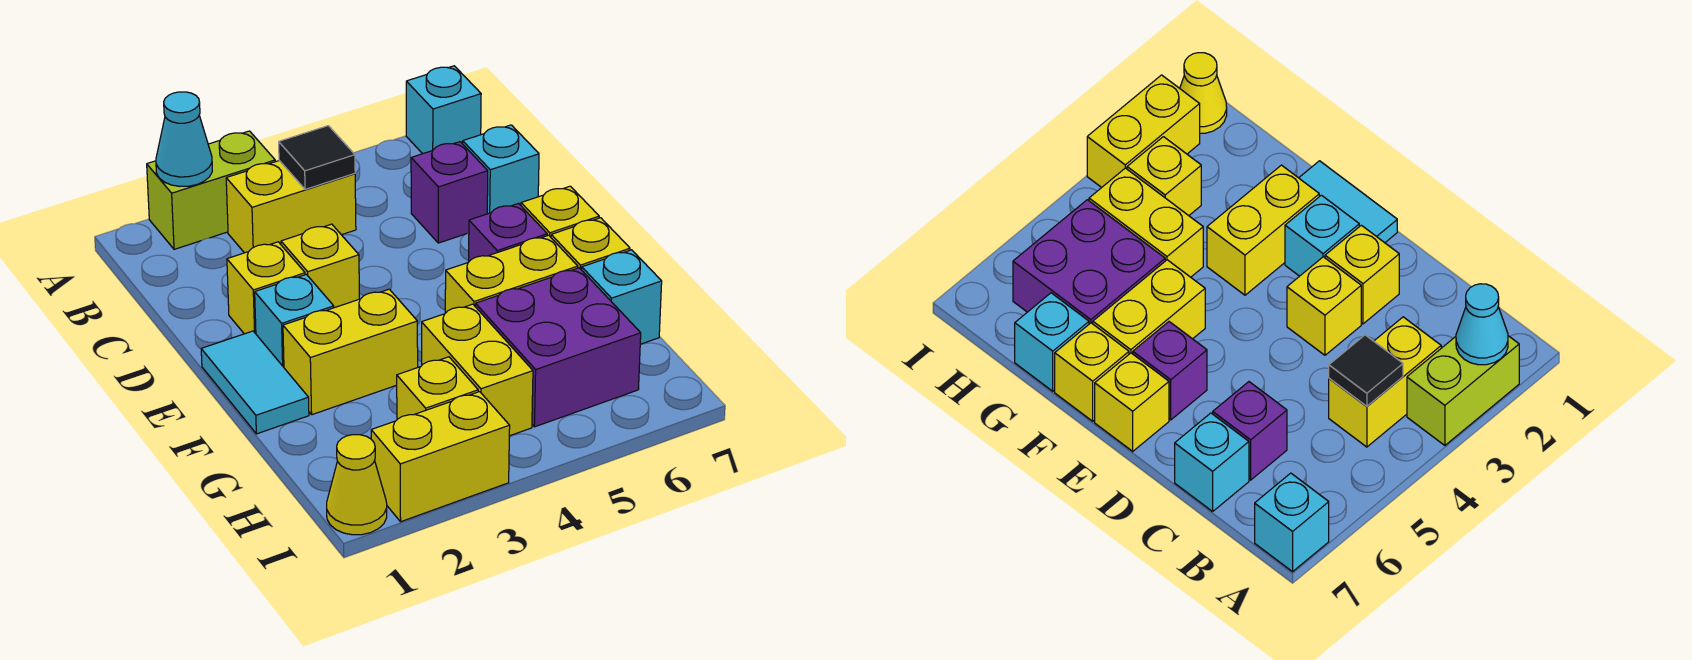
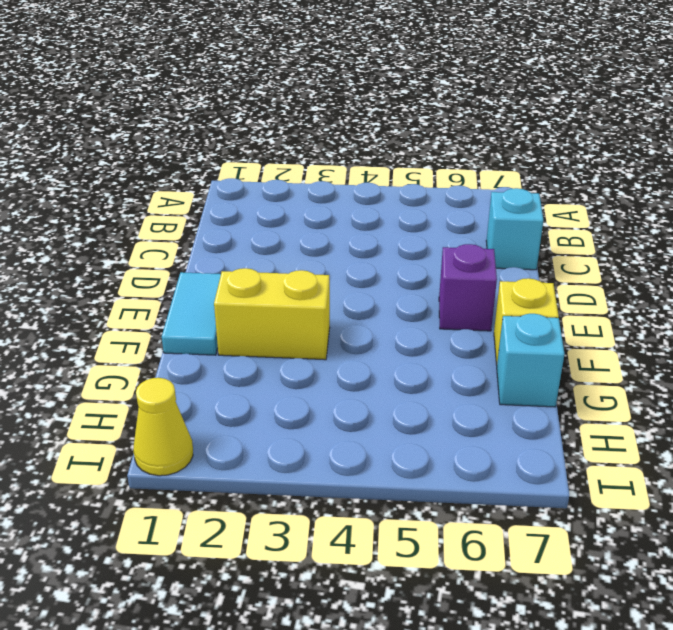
none -> lime brick A2:A3 level 1
none -> cyan brick A7 level 1
none -> yellow brick B3:B4 level 1

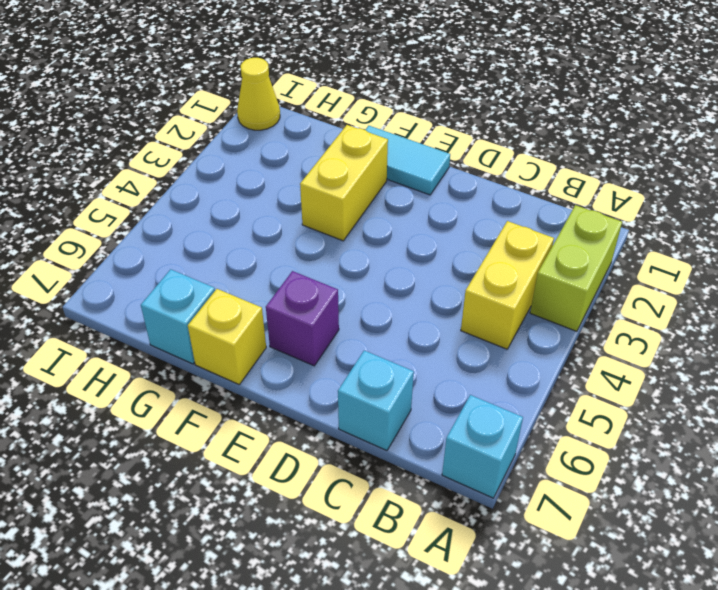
none -> purple brick C6 level 1
none -> yellow brick D2 level 1
none -> yellow brick D3 level 1

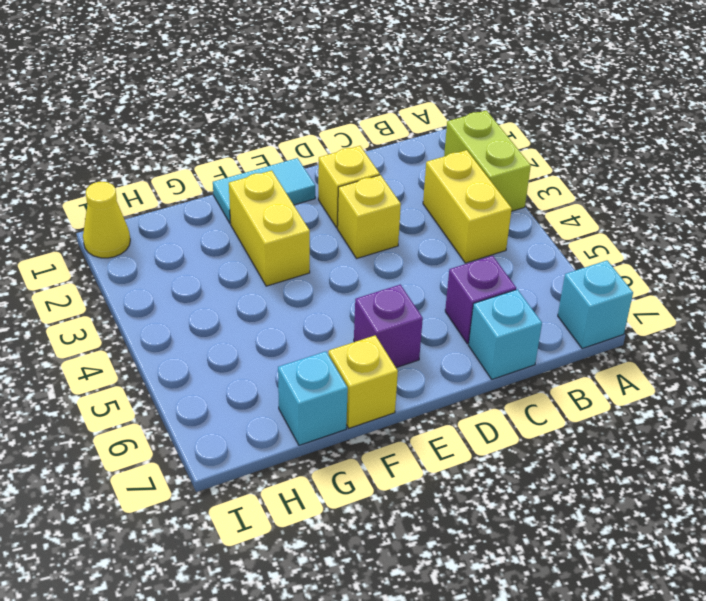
none -> cyan brick E2 level 1
none -> yellow brick E7 level 1
none -> yellow brick F5:F6 level 1

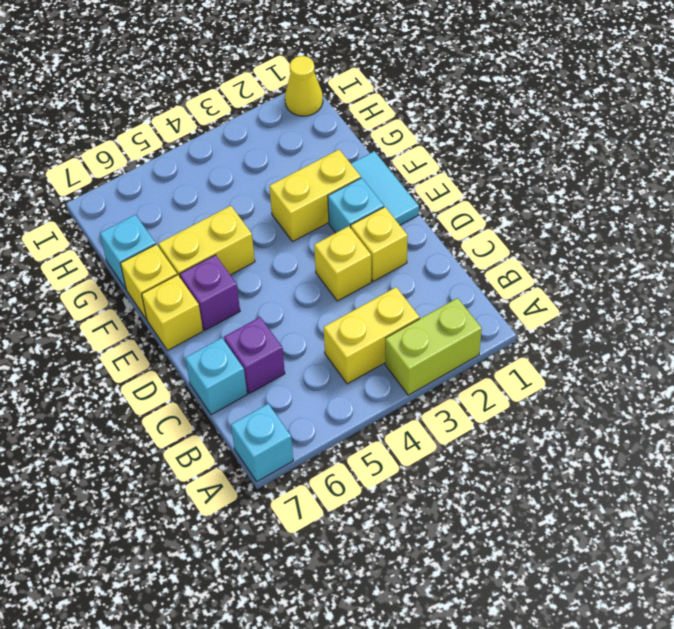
none -> yellow brick G4:H4 level 1
none -> purple brick G5:H6 level 1
none -> yellow brick H3 level 1

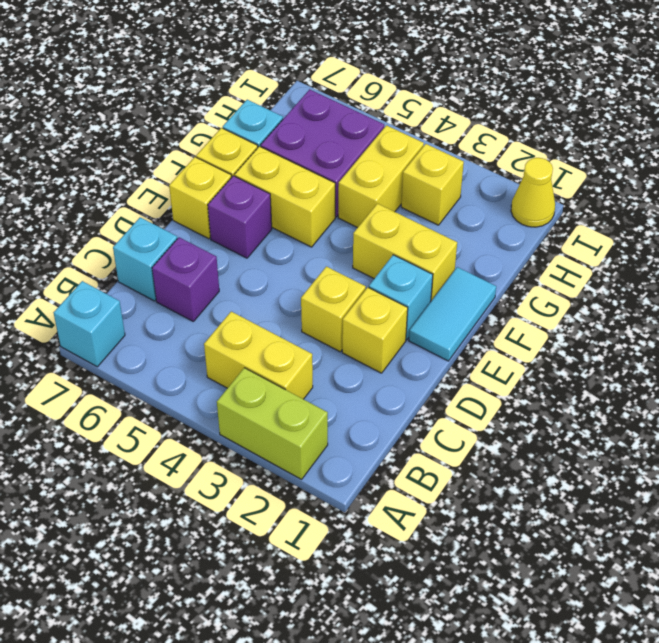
none -> yellow brick I2:I3 level 1
none -> cyan cone A2 level 2
none -> black tile B4 level 2

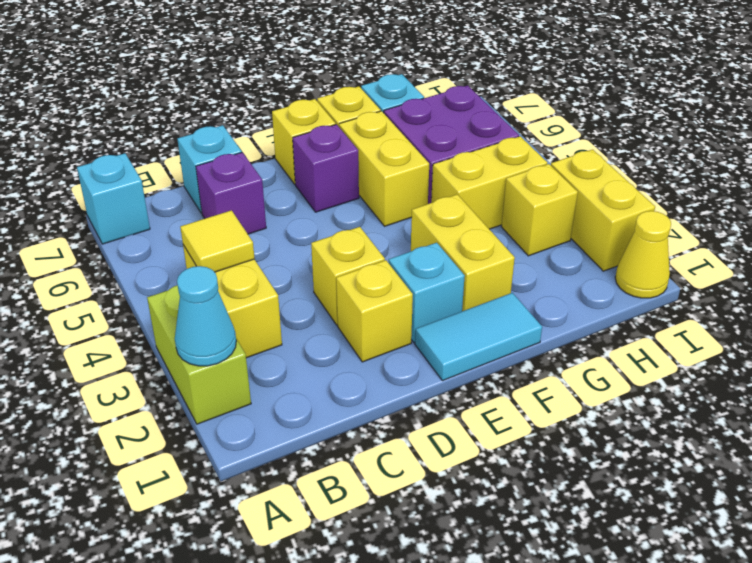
yellow tile B4 level 2 -> black tile B4 level 2

